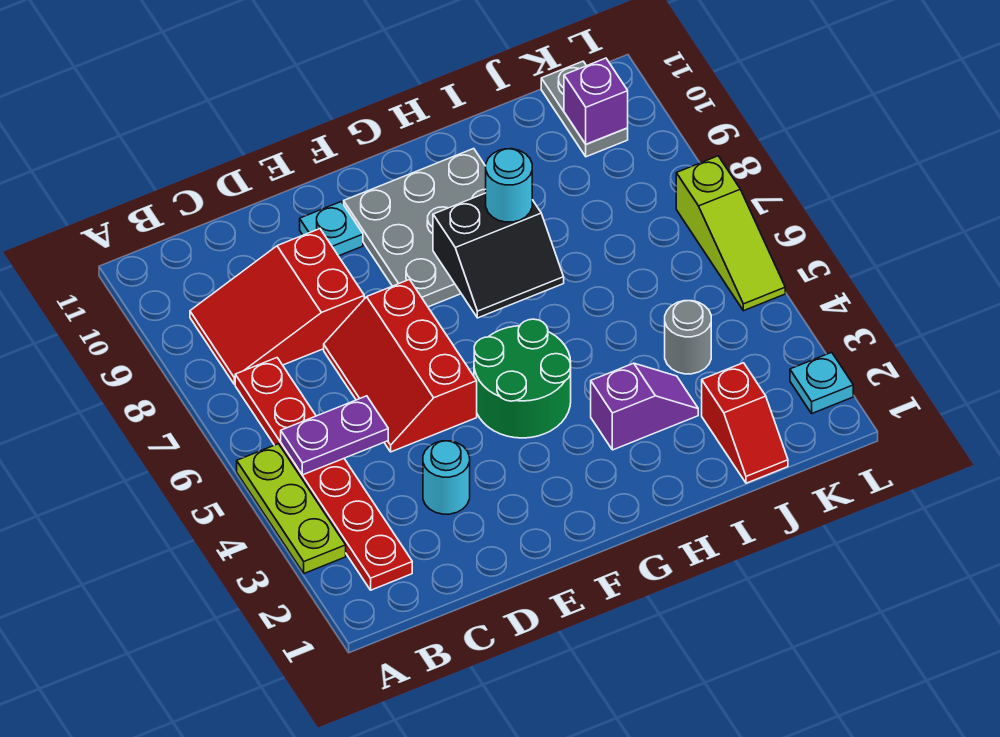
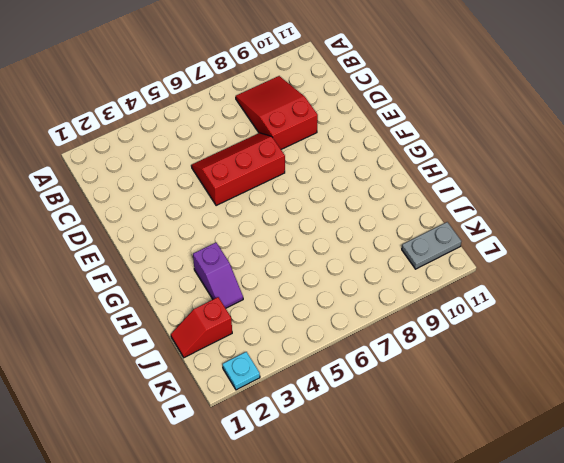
none -> lime plate A3:A5 level 1
none -> red plate B2:B7 level 1
none -> cyan round brick D3 level 1

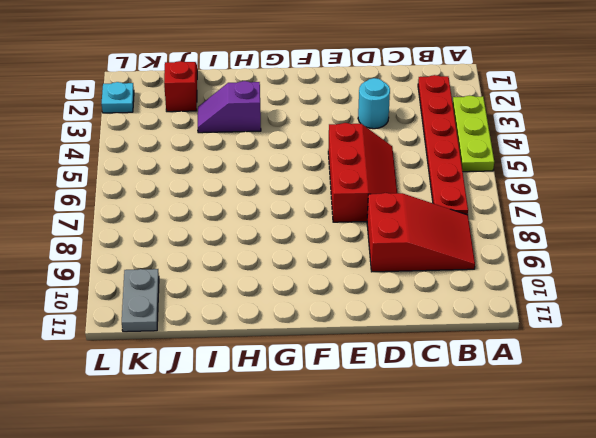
none -> cyan plate E10 level 1
none -> green round brick F4:G5 level 1
none -> grey plate F8:H10 level 1

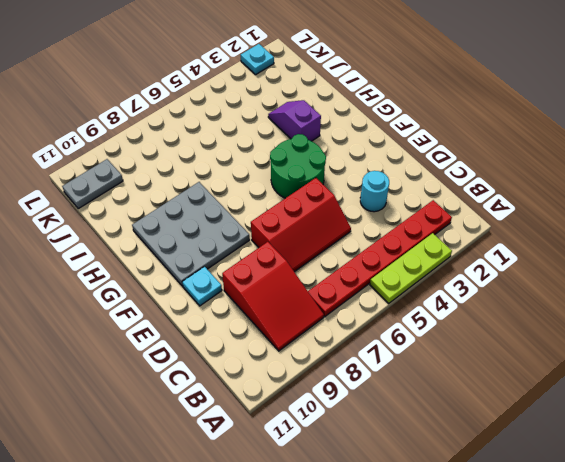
none -> red slope J1:J2 level 1 top 2
none -> grey round brick J4 level 1
none -> lime slope L5:L7 level 1 top 7

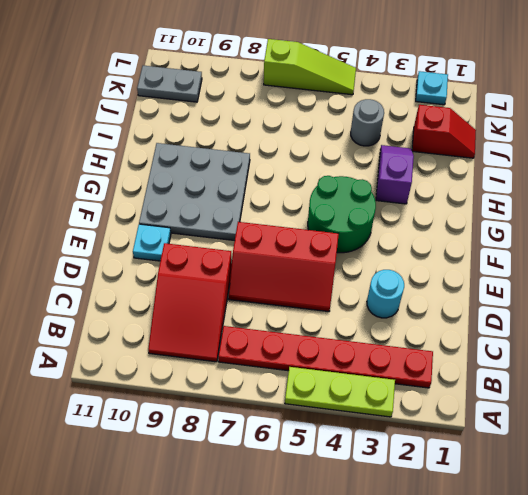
none -> purple plate B5:C5 level 2
none -> black slope G7:H8 level 2 top 8
none -> purple brick K10 level 2

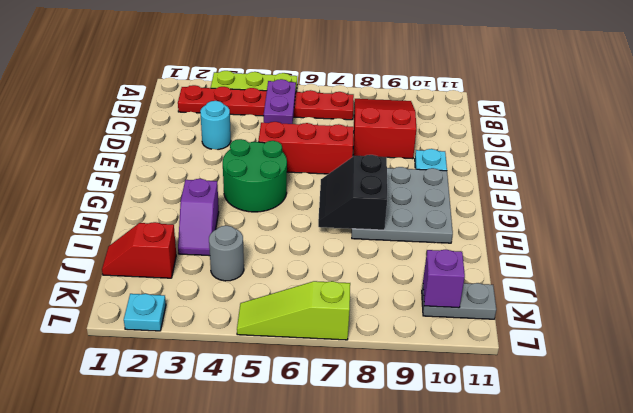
none -> cyan round brick H8 level 3

